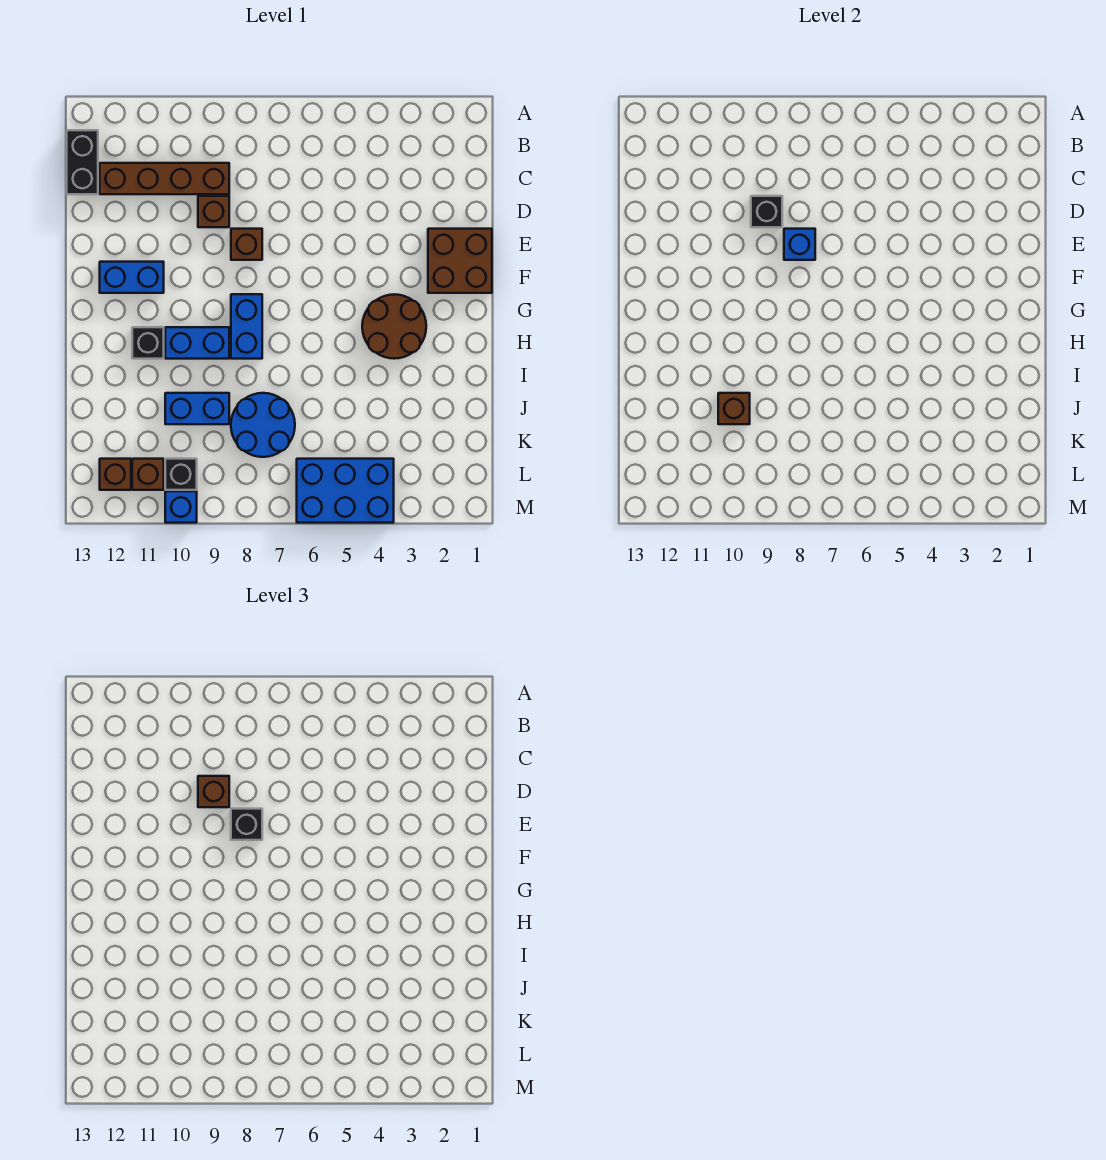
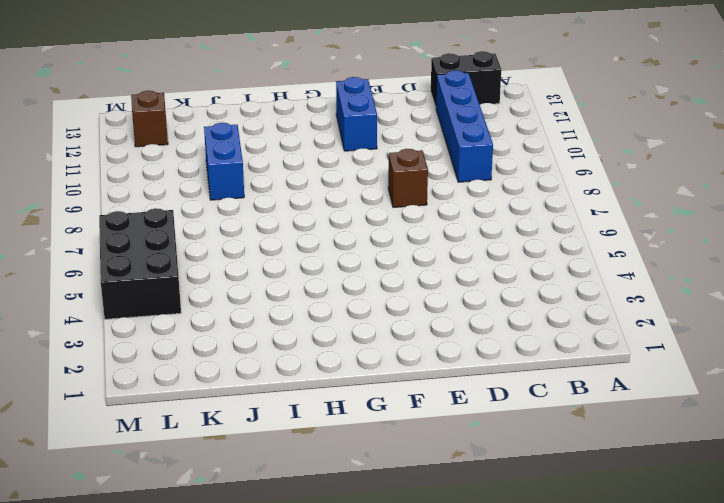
blue brick C9:C12 level 1 -> brown brick C9:C12 level 1
black brick L4:M6 level 1 -> blue brick L4:M6 level 1
none -> brown brick D9 level 1
none -> brown brick E1:F2 level 1
none -> brown round brick G3:H4 level 1

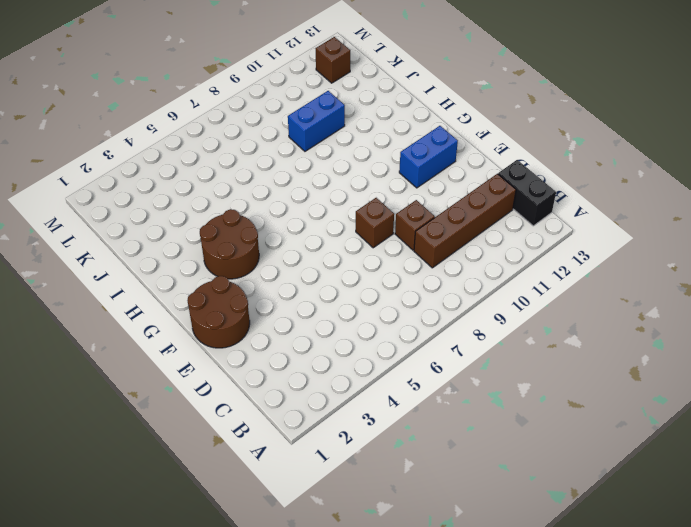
brown round brick E1:F2 level 1 -> brown brick E1:F2 level 1
none -> blue brick G8:H8 level 1
none -> blue brick H9:H10 level 1
none -> black brick H11 level 1

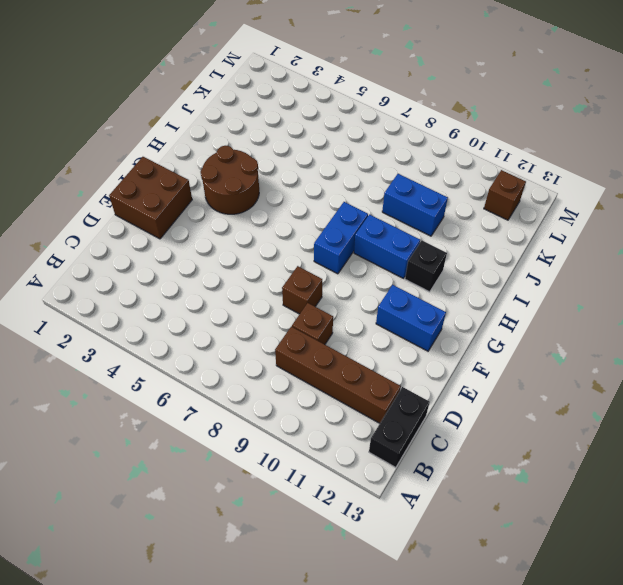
none -> blue round brick J7:K8 level 1
none -> blue brick L4:M6 level 1
none -> black brick L10 level 1

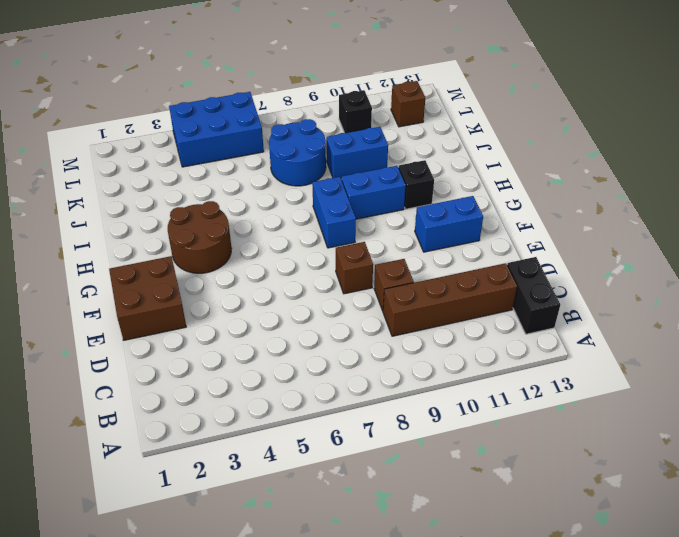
none -> brown brick L11 level 1
none -> blue brick M10 level 1
none -> black brick D9 level 2

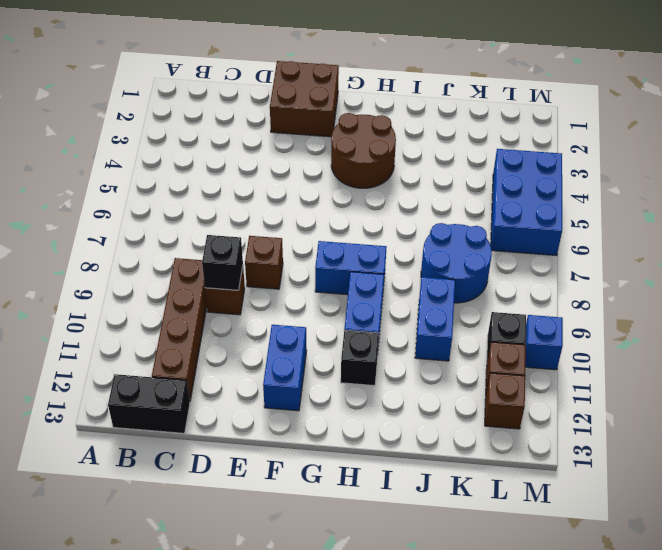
none -> blue brick E8 level 2
none -> brown brick J10 level 2
none -> brown brick D9 level 3

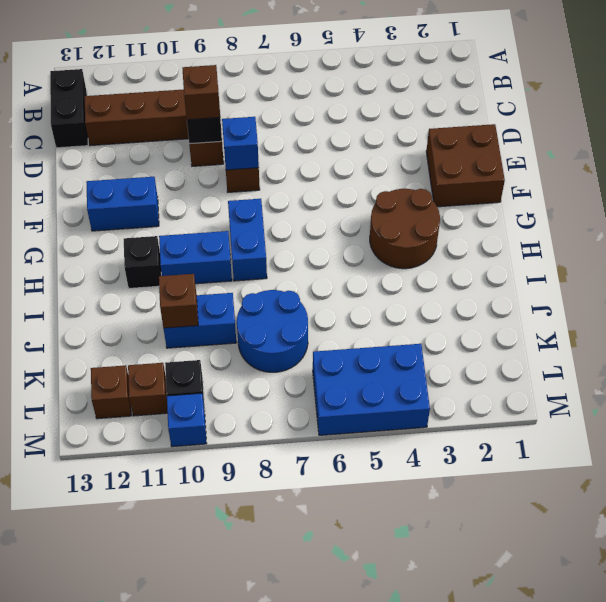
none -> black brick E8 level 3

